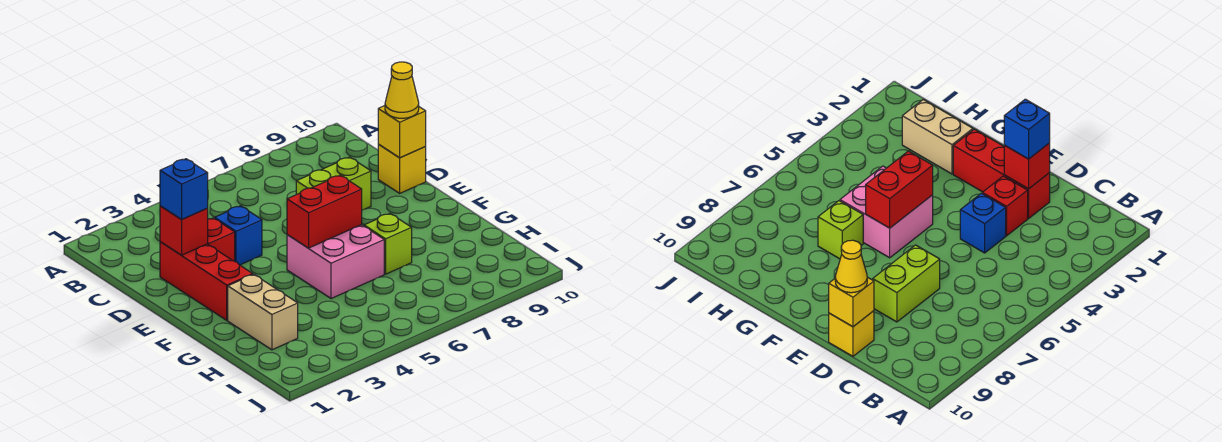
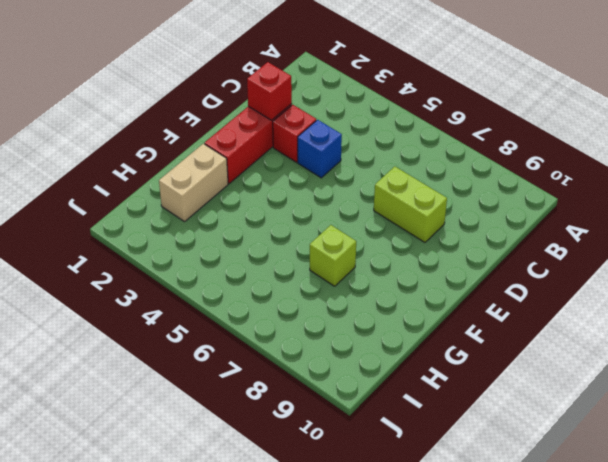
none -> yellow brick D10 level 1
none -> pink brick F5:G6 level 1
none -> yellow brick D10 level 2

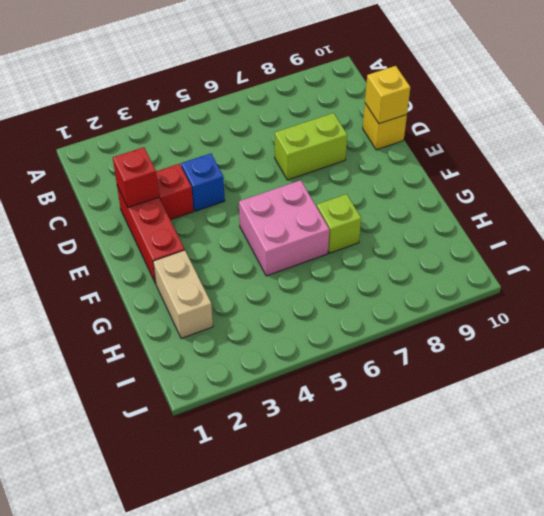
none -> red brick F5:F6 level 2
none -> blue brick D2 level 3
none -> yellow cone D10 level 3

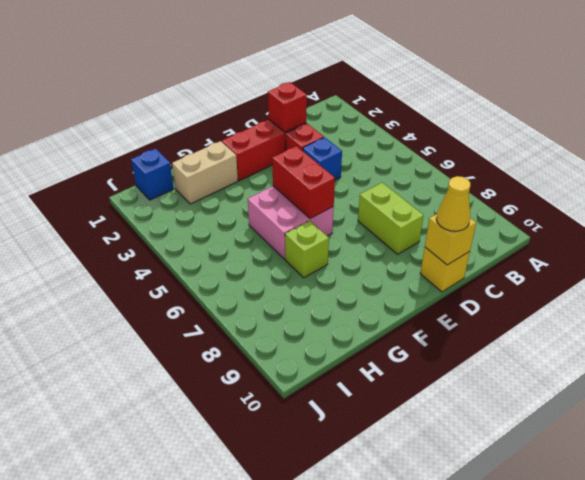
blue brick I1 level 1 -> blue brick D2 level 3

